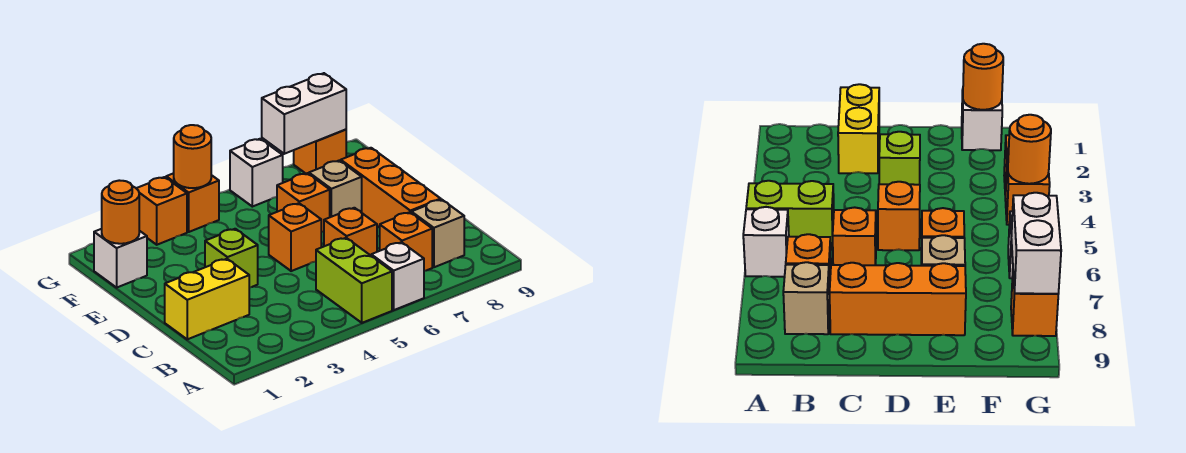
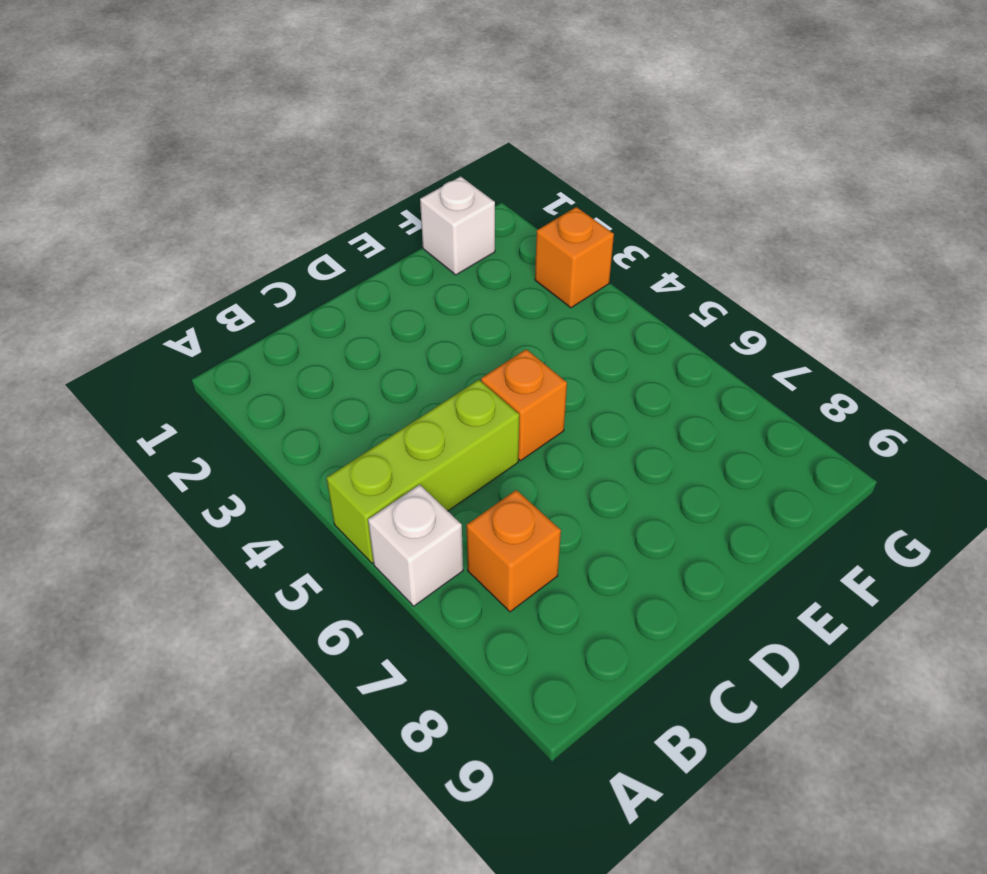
lime brick A5:C5 level 1 -> lime brick A5:B5 level 1
none -> tan brick B8 level 1
none -> yellow brick C1:C2 level 1
none -> orange brick C6 level 1

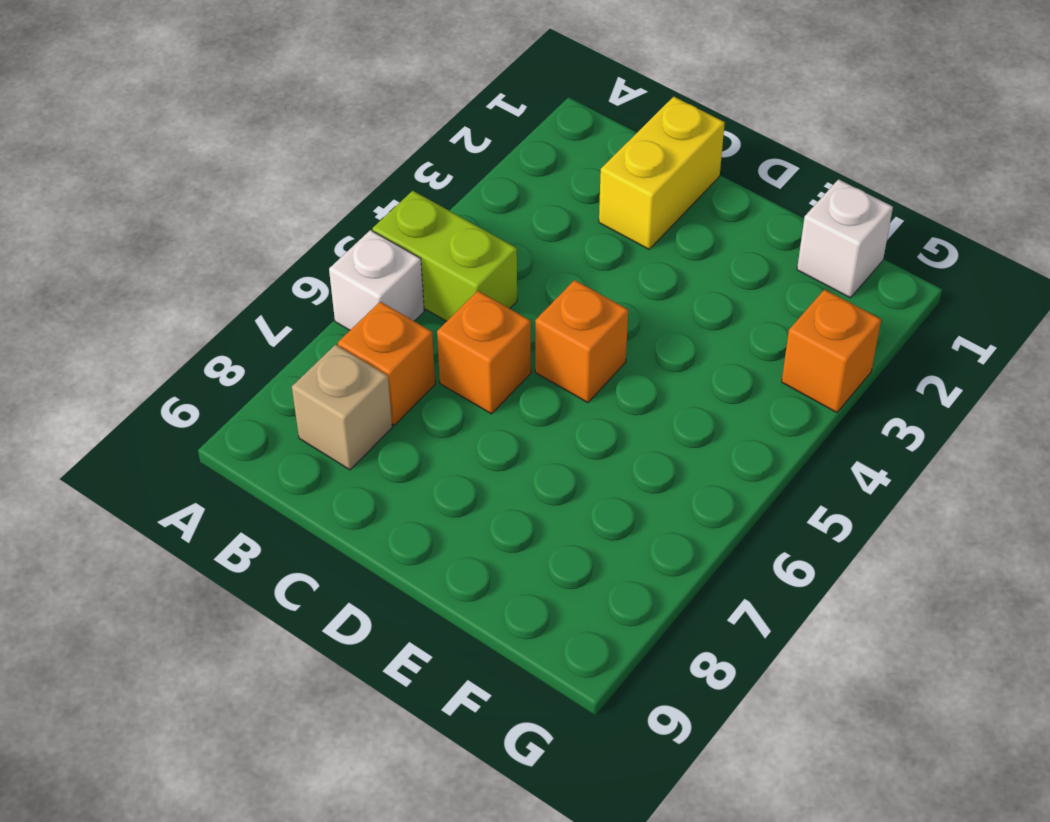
none -> orange brick C8:E8 level 1
none -> lime brick D3 level 1
none -> orange brick E6 level 1

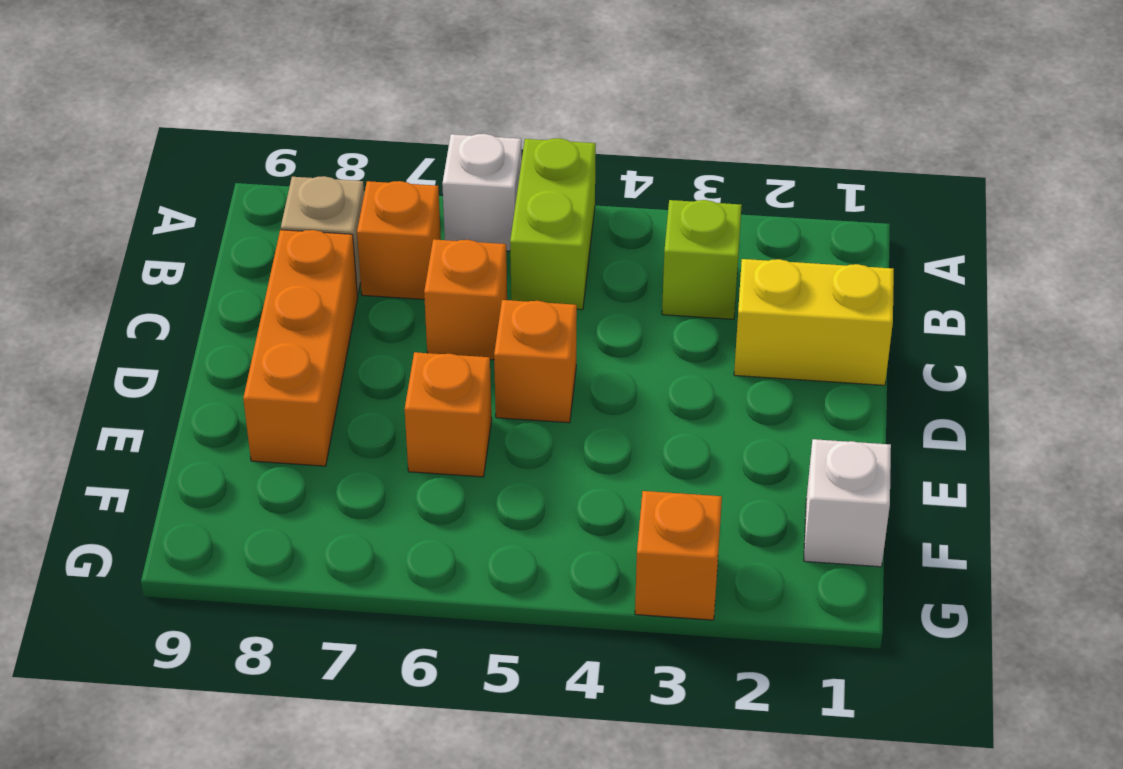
lime brick B3 level 1 -> lime brick D3 level 1
none -> tan brick E7 level 1
none -> orange brick G4 level 1
none -> white brick G6 level 1

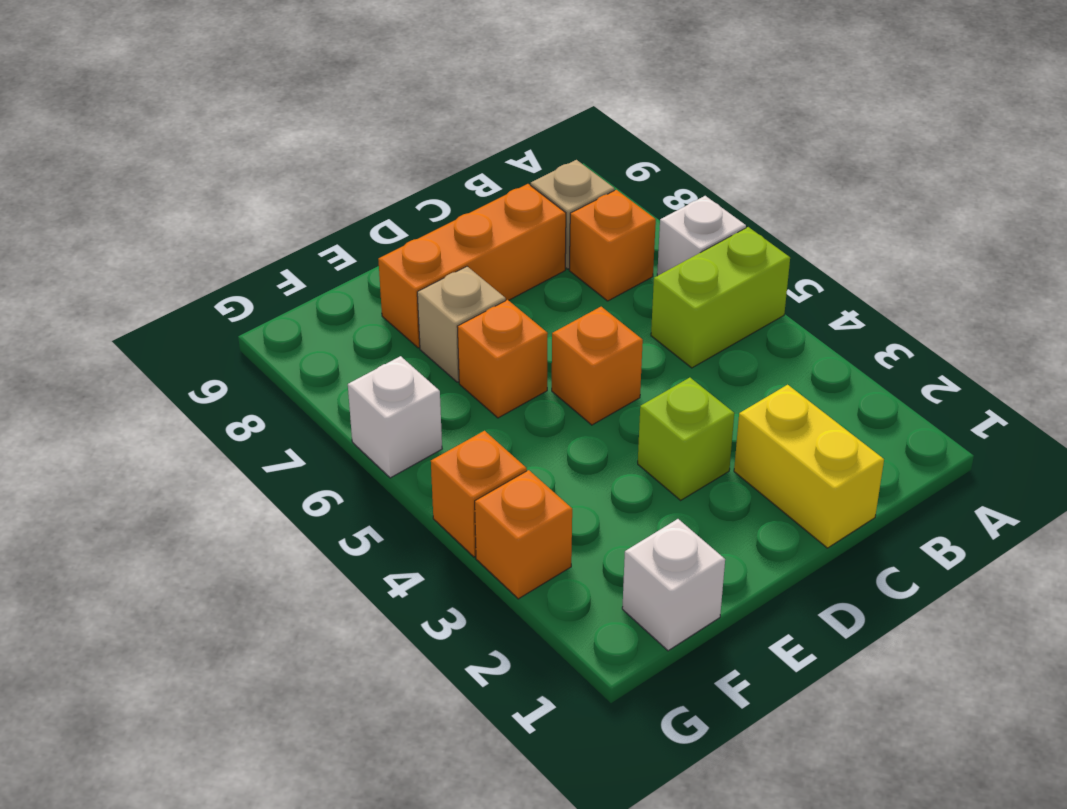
none -> orange brick C6 level 1
none -> orange brick G8 level 1
none -> orange round brick F1 level 2

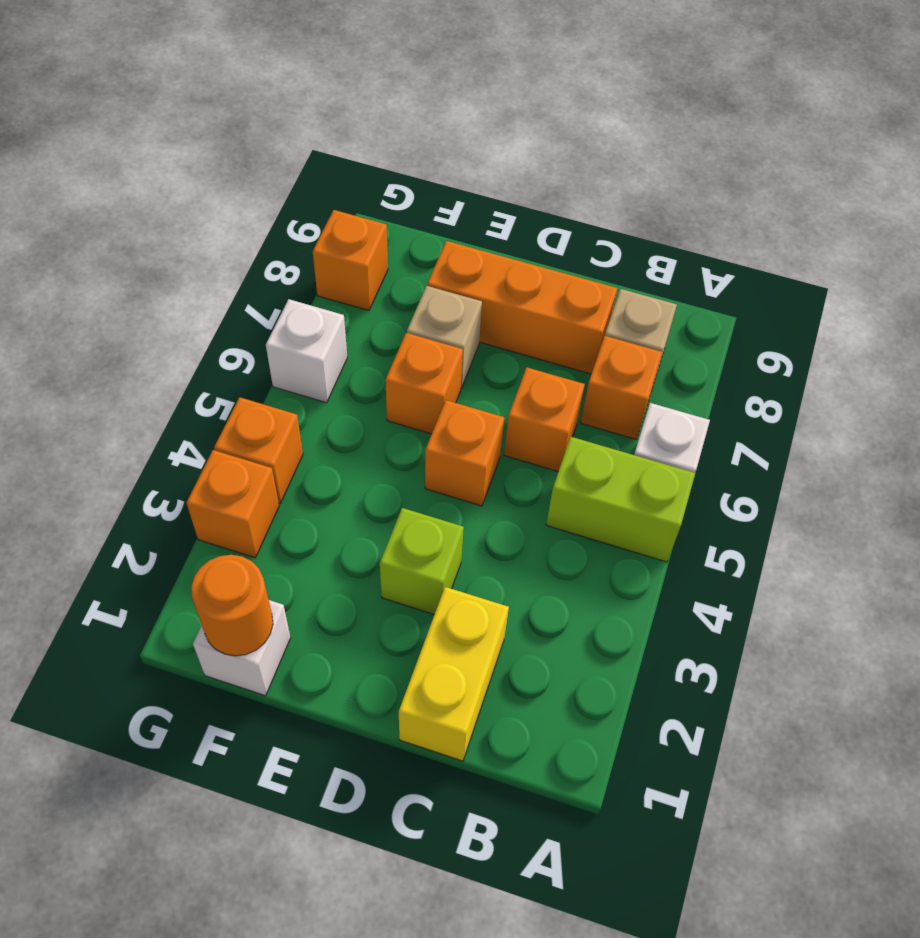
none -> orange round brick G4 level 2
none -> white brick G7:G8 level 2

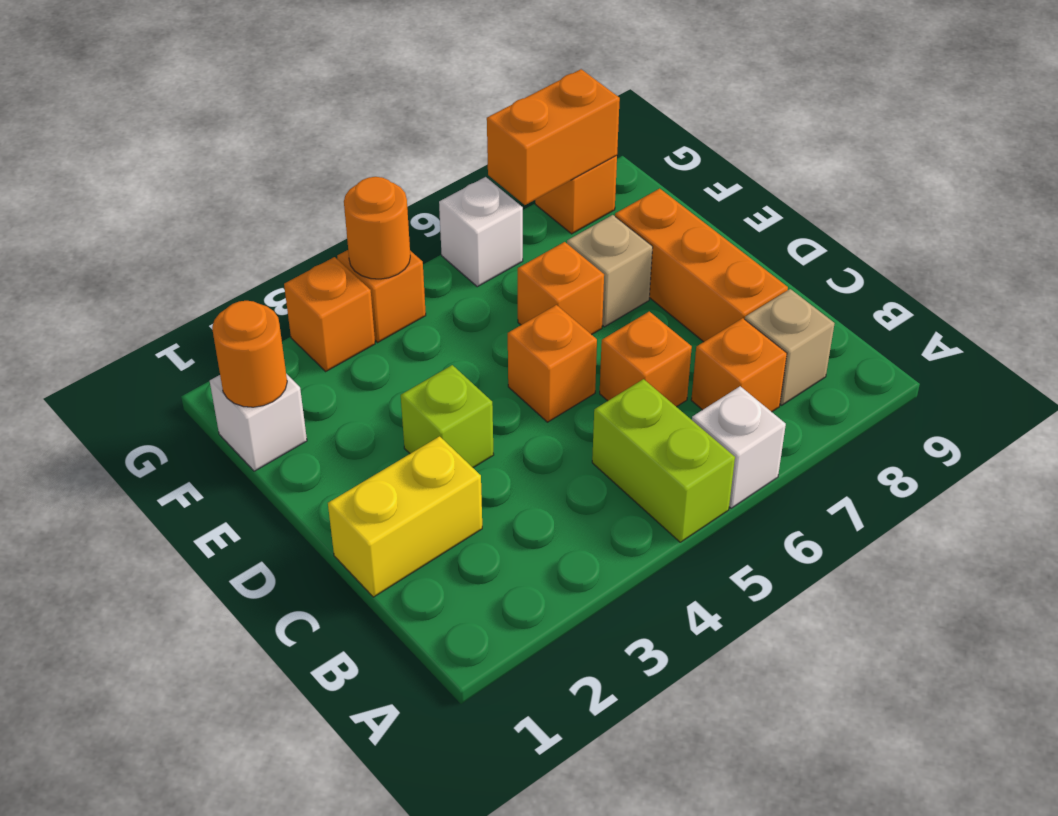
orange brick G7:G8 level 2 -> white brick G7:G8 level 2

